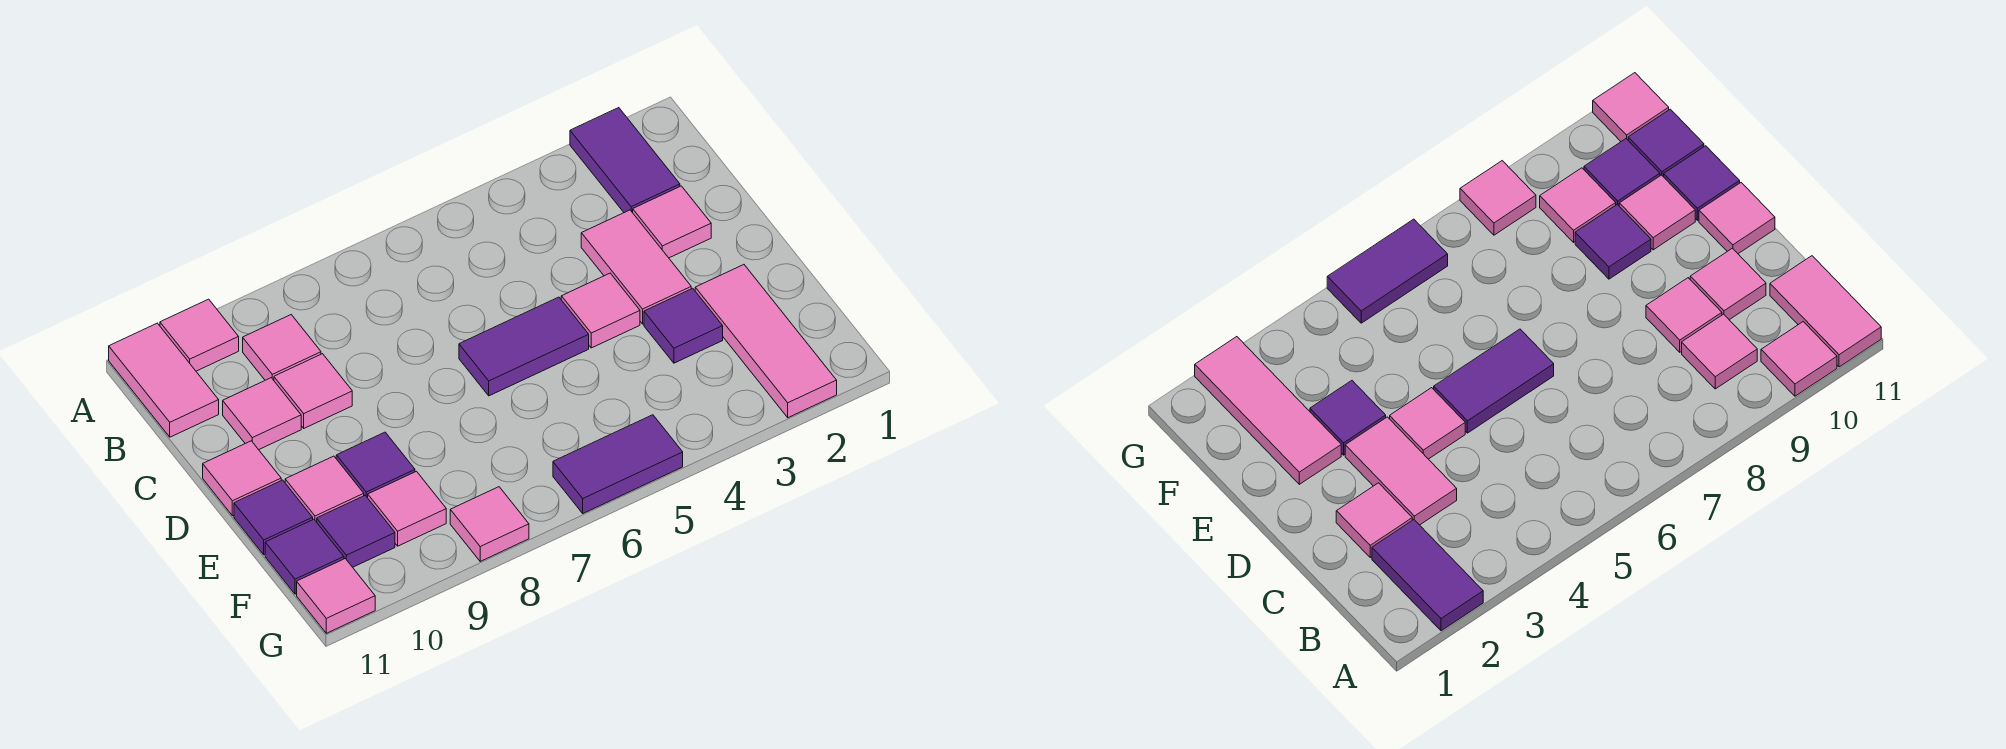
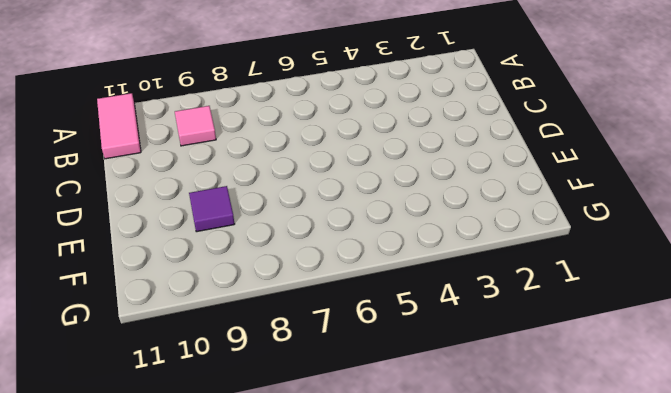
none -> purple tile A2:B2 level 1
none -> pink tile A10 level 1
none -> pink tile C2 level 1

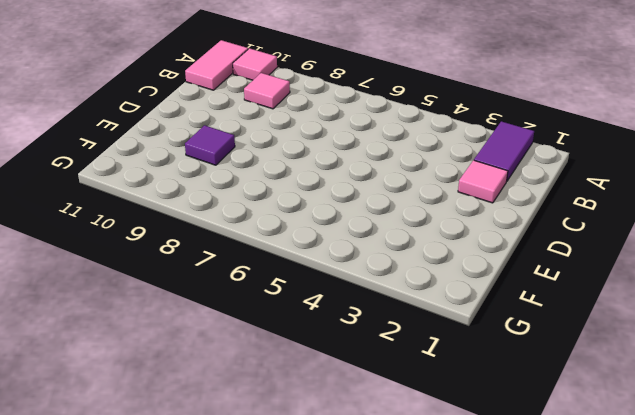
none -> pink tile C3:D3 level 1
none -> pink tile C9 level 1
none -> pink tile C10 level 1

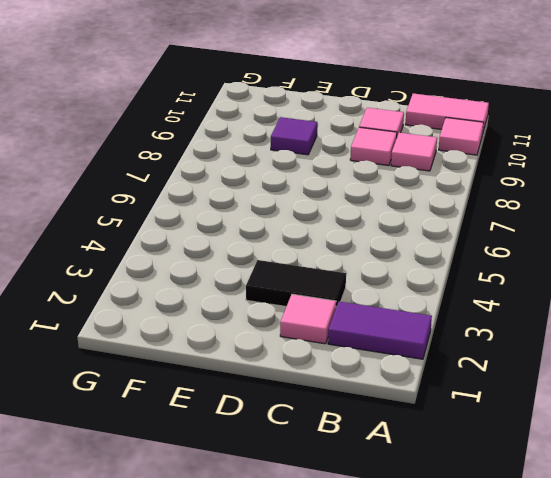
black tile C3:D3 level 1 -> pink tile C3:D3 level 1
none -> pink tile D4 level 1
none -> purple tile D5:D6 level 1
none -> pink tile D11 level 1

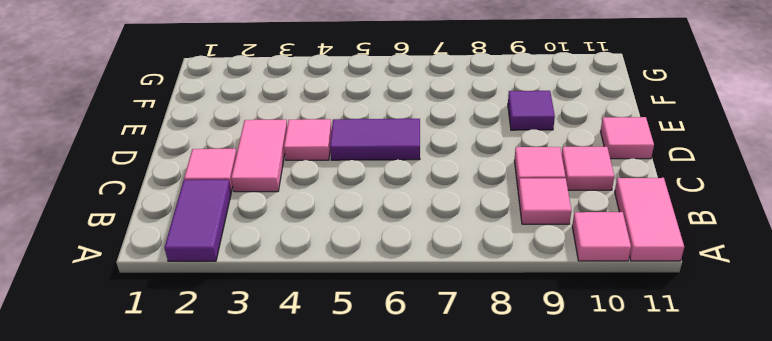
none -> pink tile E2:G2 level 1
none -> purple tile E3 level 1
none -> pink tile E10 level 1

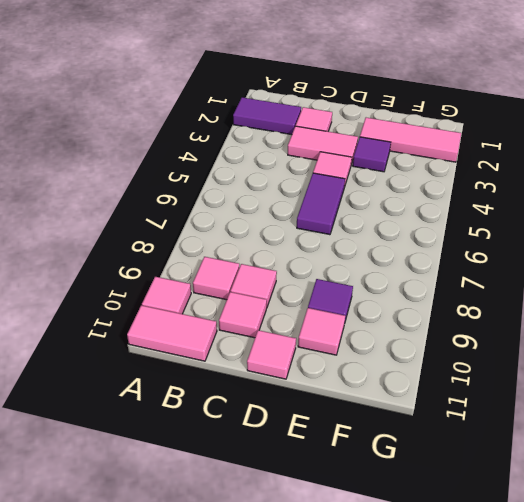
none -> purple tile E11 level 1
none -> pink tile F9 level 1
none -> purple tile F10 level 1

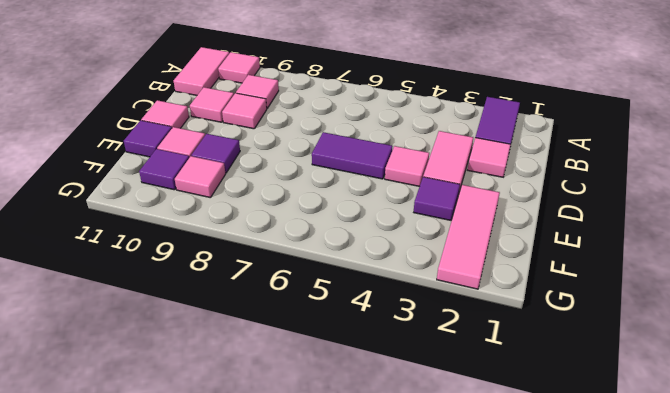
none -> purple tile F11 level 1
none -> purple tile G5:G6 level 1
none -> pink tile G8 level 1

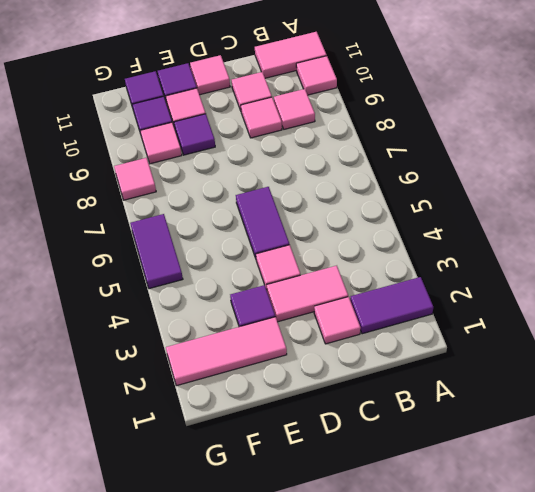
none -> pink tile G11 level 1

